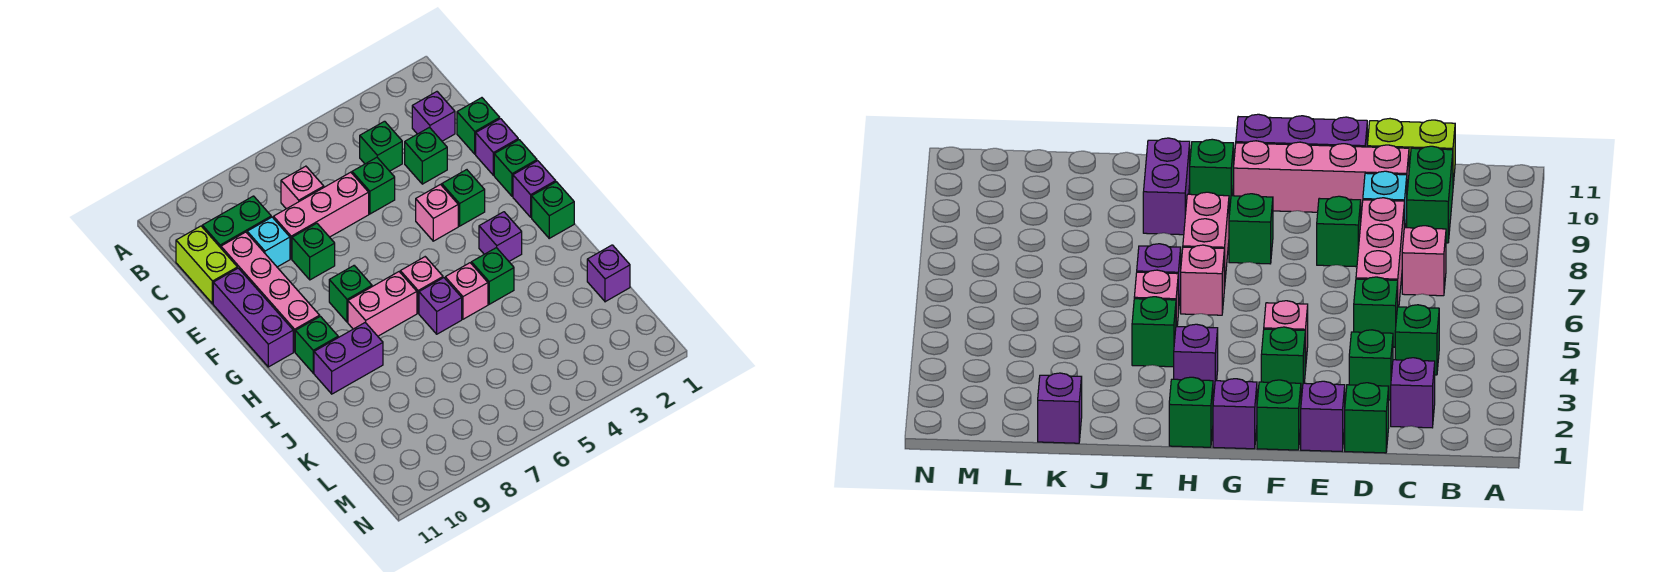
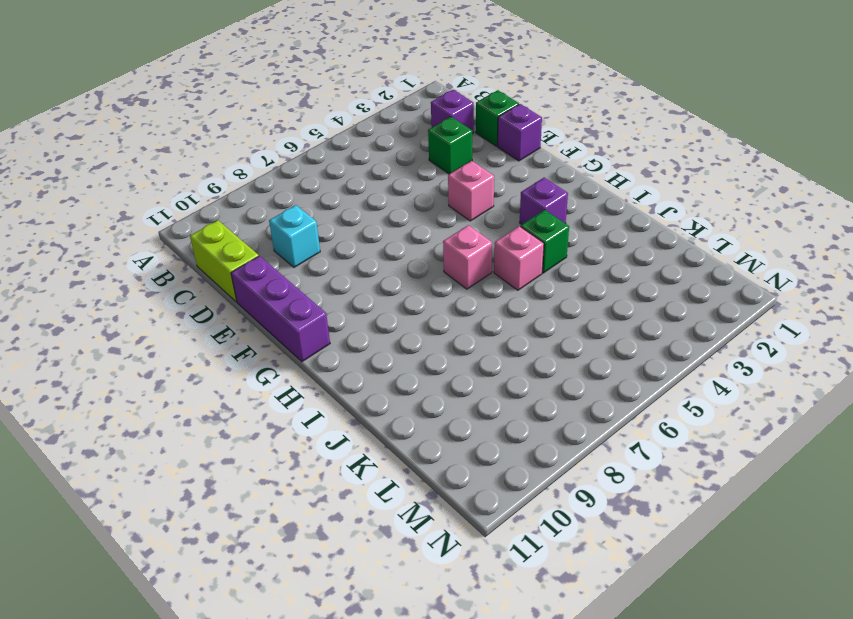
none -> green brick C4 level 1
none -> pink brick C7 level 1
none -> green brick C9:C10 level 1

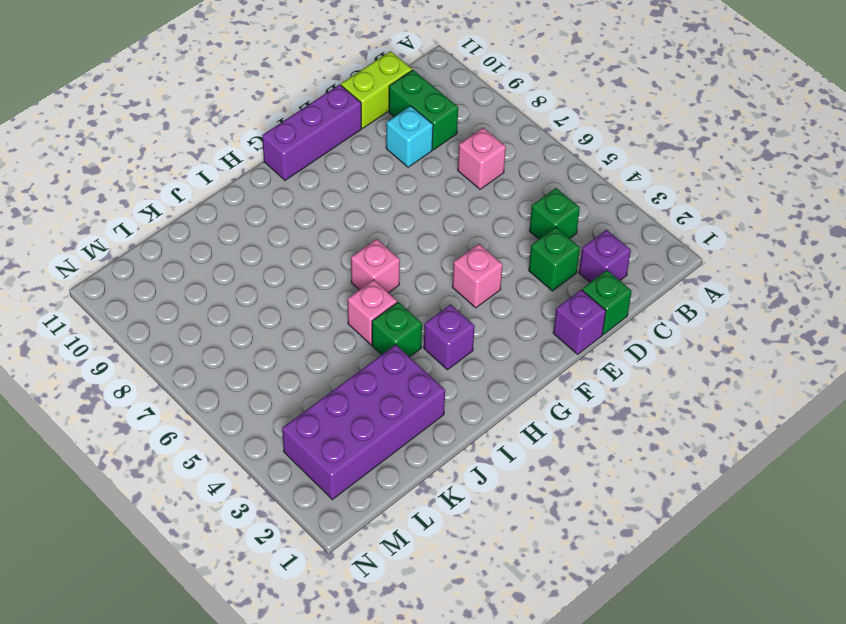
purple brick J2:M3 level 1 -> none
none -> green brick D5 level 1
none -> pink brick D6:D8 level 1
none -> pink brick D10:G10 level 1

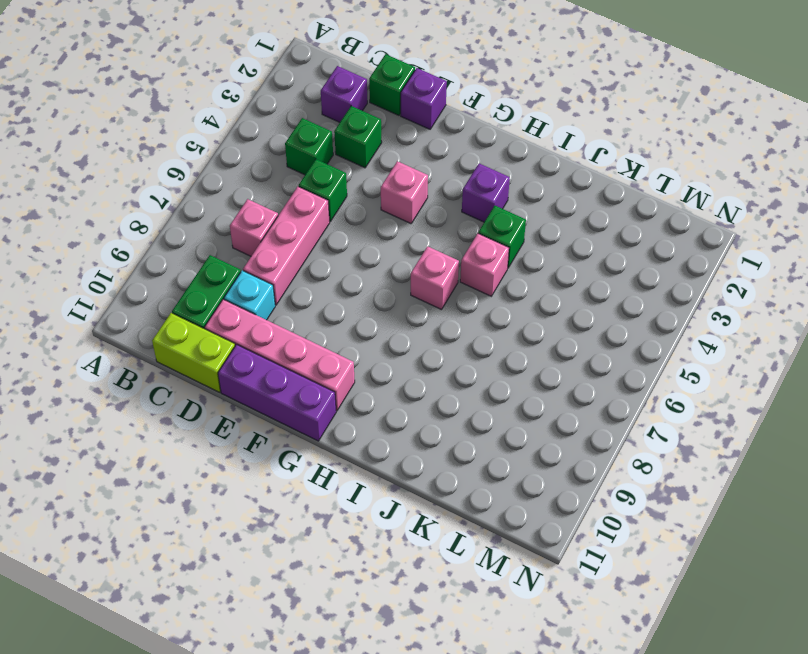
none -> green brick E8 level 1
none -> green brick F1 level 1
none -> green brick F3 level 1

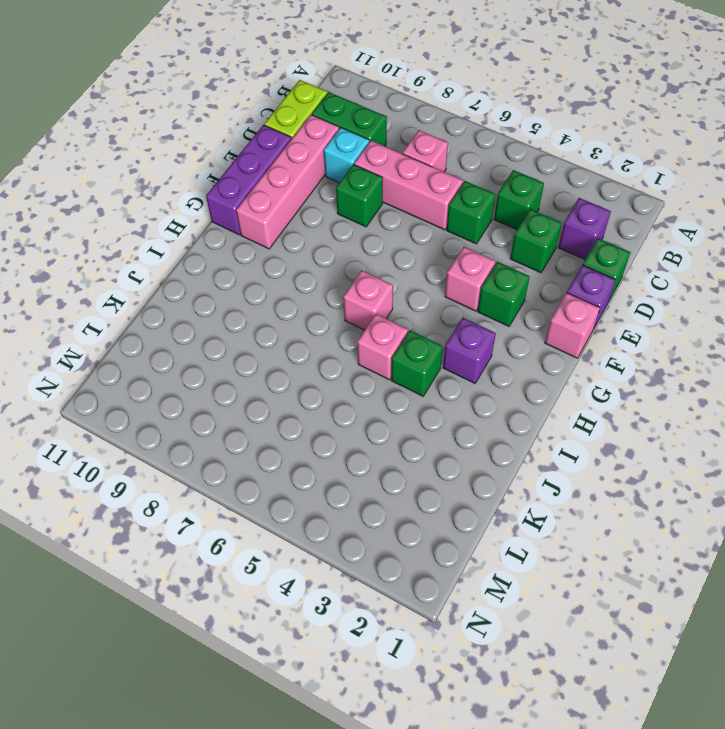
pink brick F1 level 1 -> green brick F1 level 1
none -> purple brick G1 level 1
none -> green brick G8 level 1
none -> green brick H1 level 1

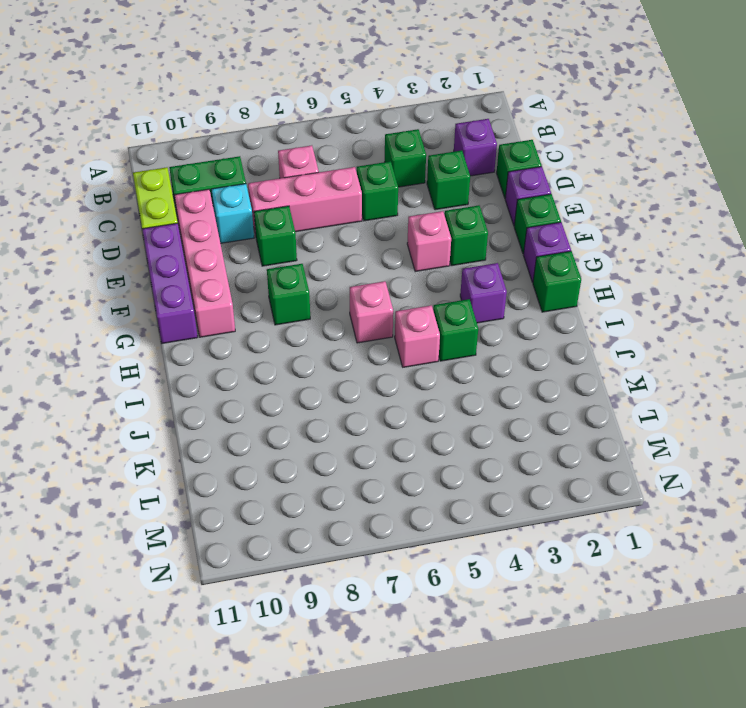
none -> pink brick H7:H8 level 1
none -> green brick H10 level 1
none -> purple brick I6 level 1

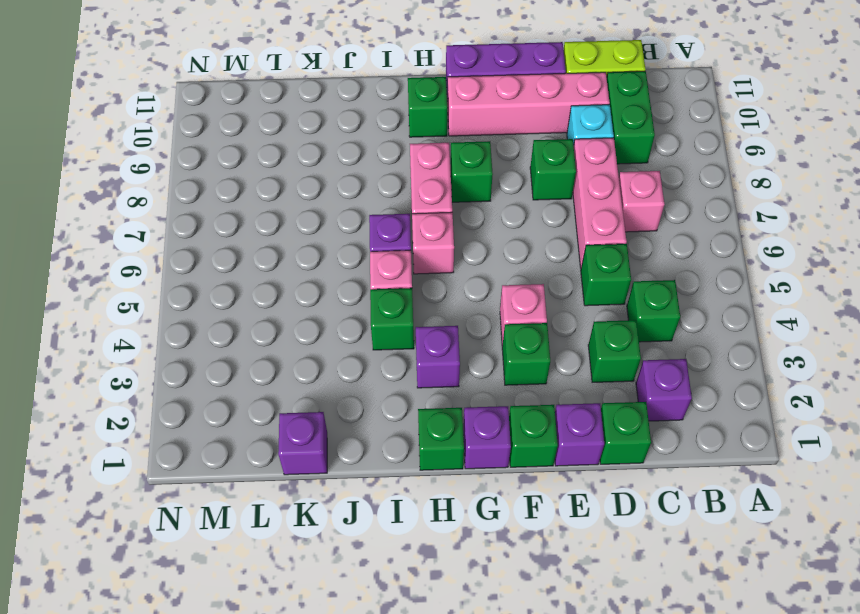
none -> purple brick I9:I10 level 1

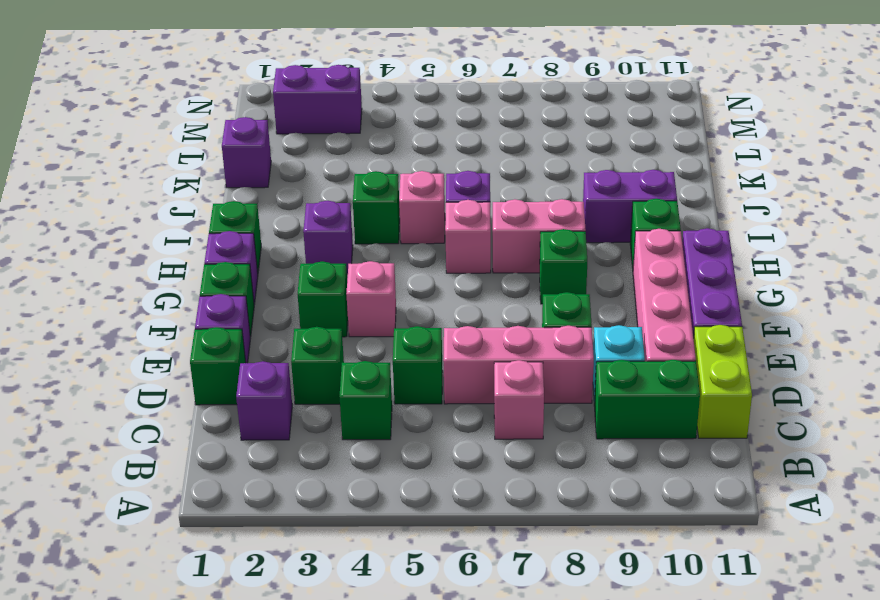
purple brick M2:M3 level 1 -> none

